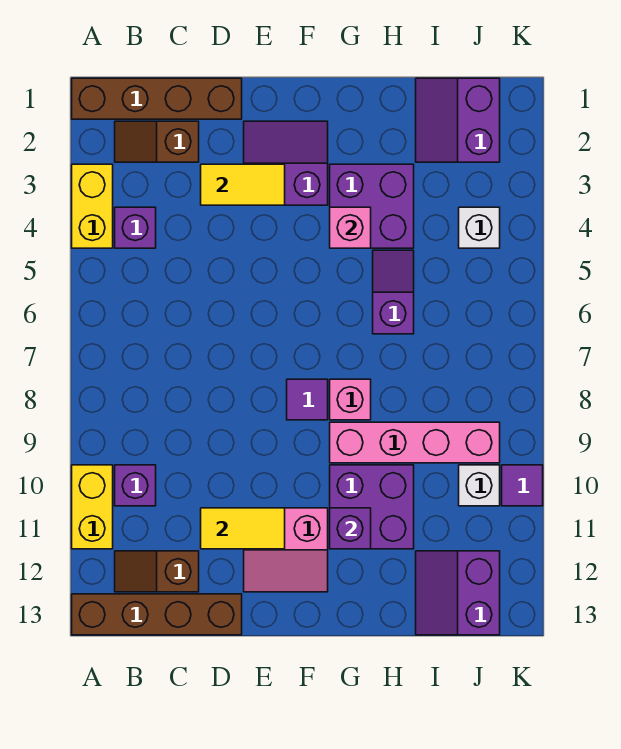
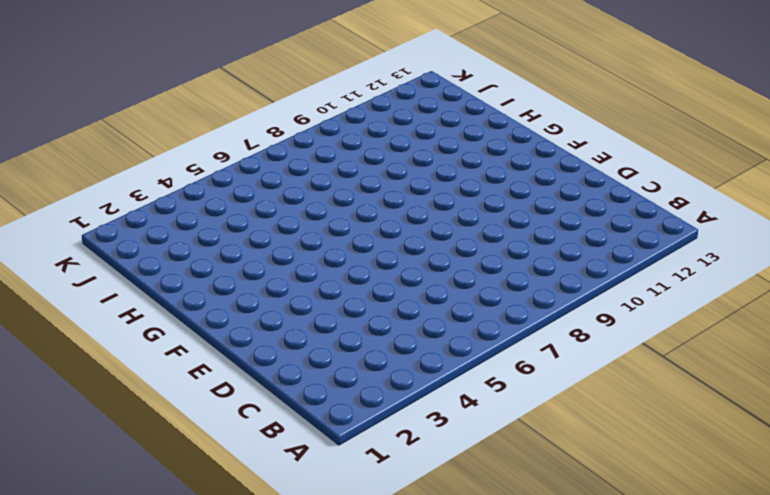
none -> brown brick A1:D1 level 1
none -> yellow brick A3:A4 level 1
none -> yellow brick A10:A11 level 1

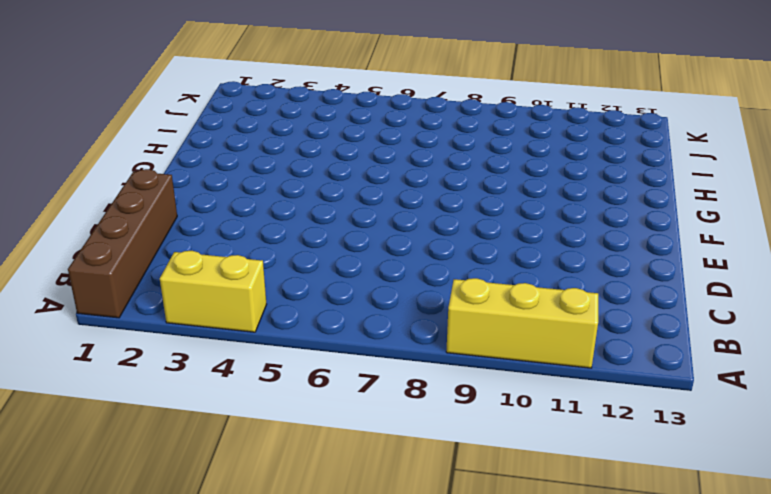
yellow brick A9:A11 level 1 -> yellow brick A10:A11 level 1
none -> brown brick A13:D13 level 1
none -> brown slope B2:C2 level 1 top C
none -> purple brick B4 level 1

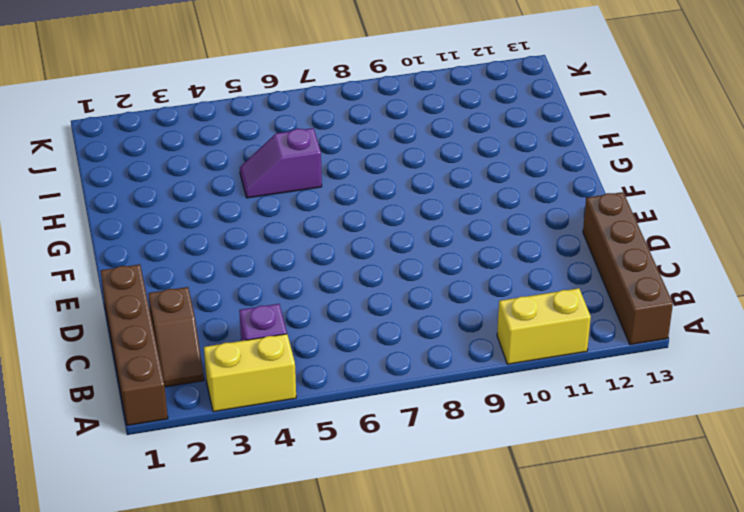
none -> purple brick B10 level 1
none -> brown slope B12:C12 level 1 top C
none -> purple slope E2:F3 level 1 top 3

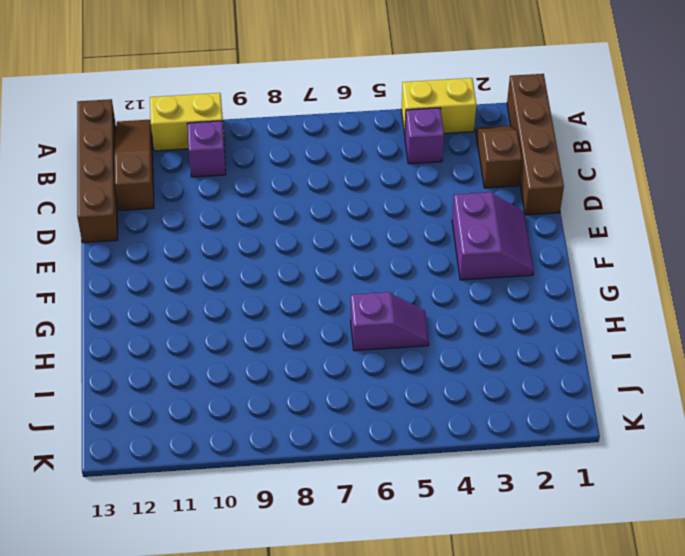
brown slope A12:C12 level 1 top C -> brown slope B12:C12 level 1 top C
none -> pink slope E11:F12 level 1 top 11
none -> purple tile F8 level 1
none -> purple brick G3:H4 level 1

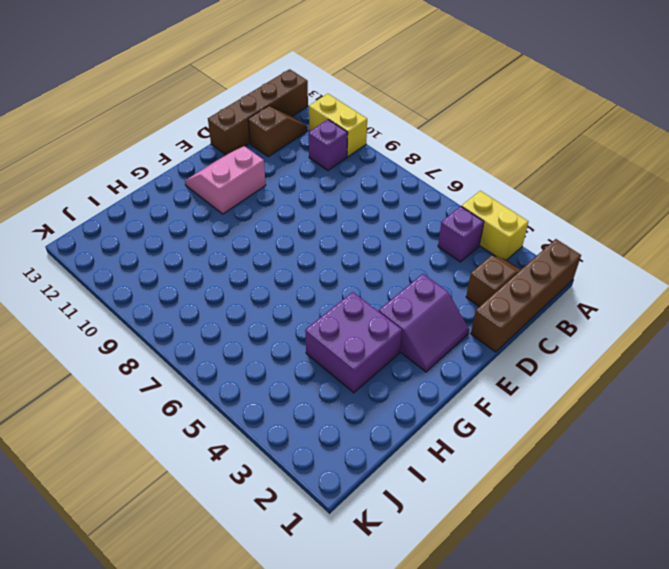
none -> purple tile F8 level 1
none -> pink brick G8 level 1
none -> pink brick G9:J9 level 1

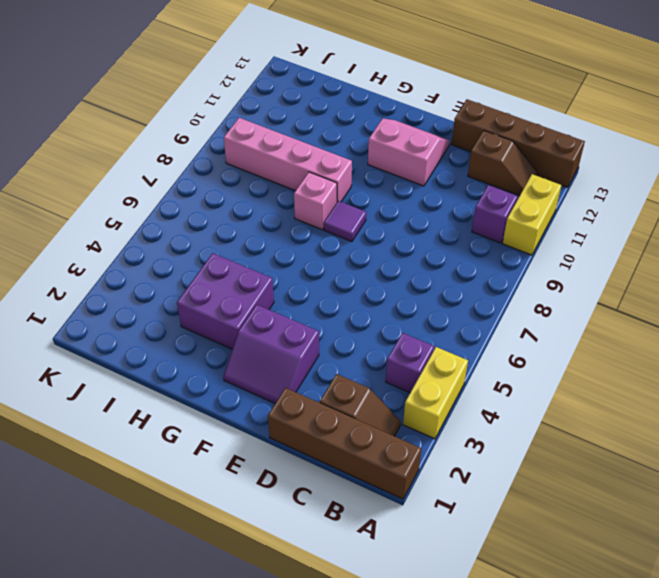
none -> purple brick G10:H11 level 1
none -> purple slope H5:H6 level 1 top 6
none -> purple slope I1:J2 level 1 top J

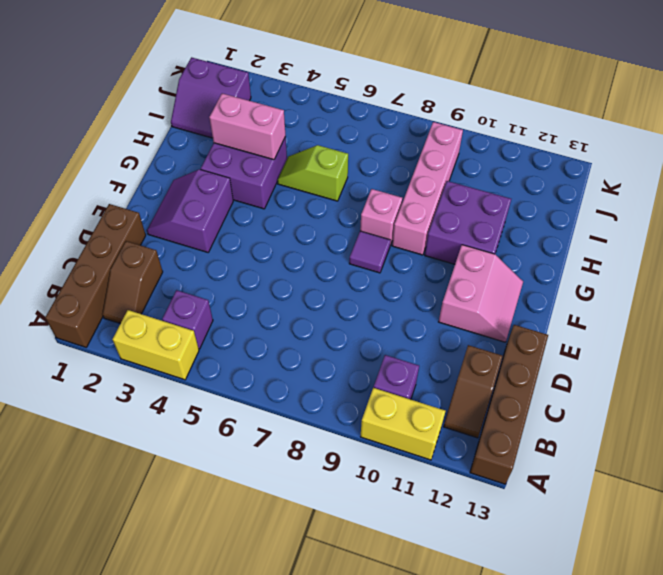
pink brick H3:H4 level 2 -> none
lime slope H5:H6 level 1 top 6 -> purple slope H5:H6 level 1 top 6
none -> purple slope I12:J13 level 1 top J
none -> white brick J4 level 1
none -> white brick J10 level 1

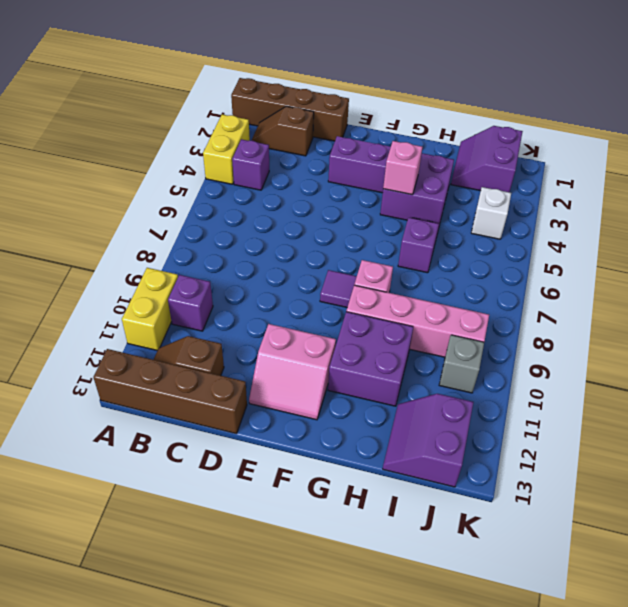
grey brick J10 level 1 -> white brick J10 level 1
none -> purple tile K10 level 1
none -> yellow tile D3:E3 level 2
none -> yellow tile D11:E11 level 2

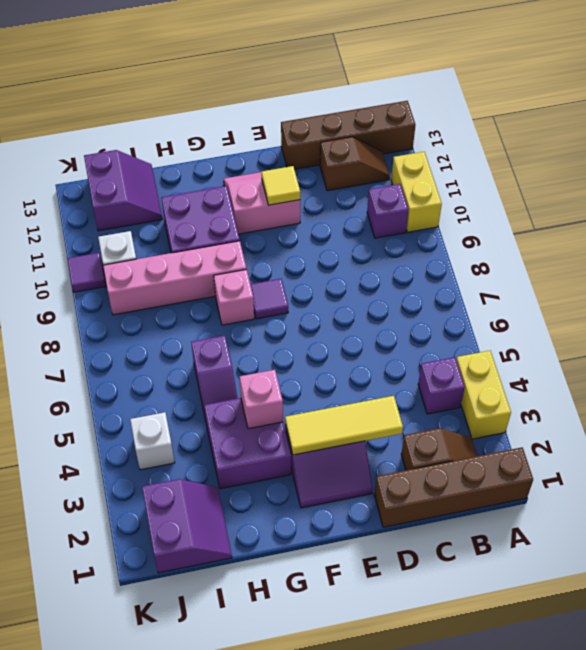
yellow tile D3:F3 level 2 -> yellow tile D3:E3 level 2
yellow tile E11 level 2 -> yellow tile D11:E11 level 2
none -> purple brick G11 level 2

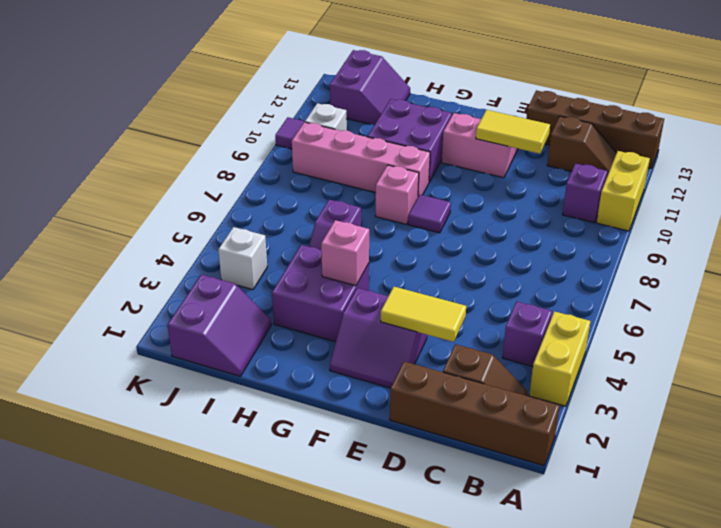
none -> purple brick G11 level 2

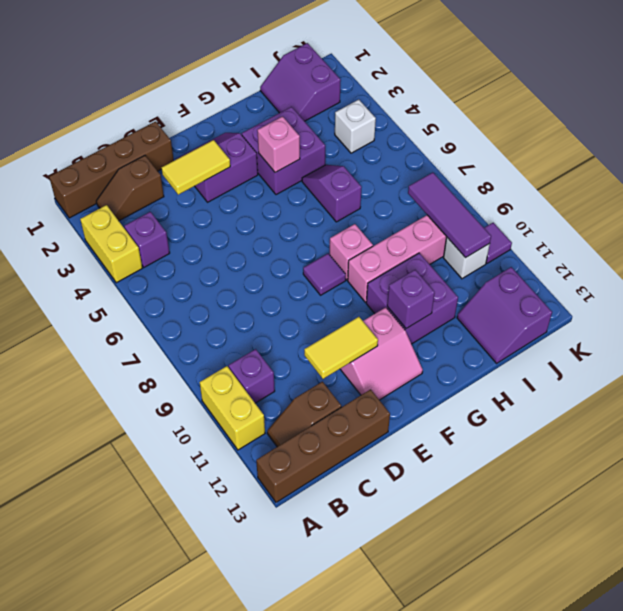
purple tile J8:J10 level 2 -> none

